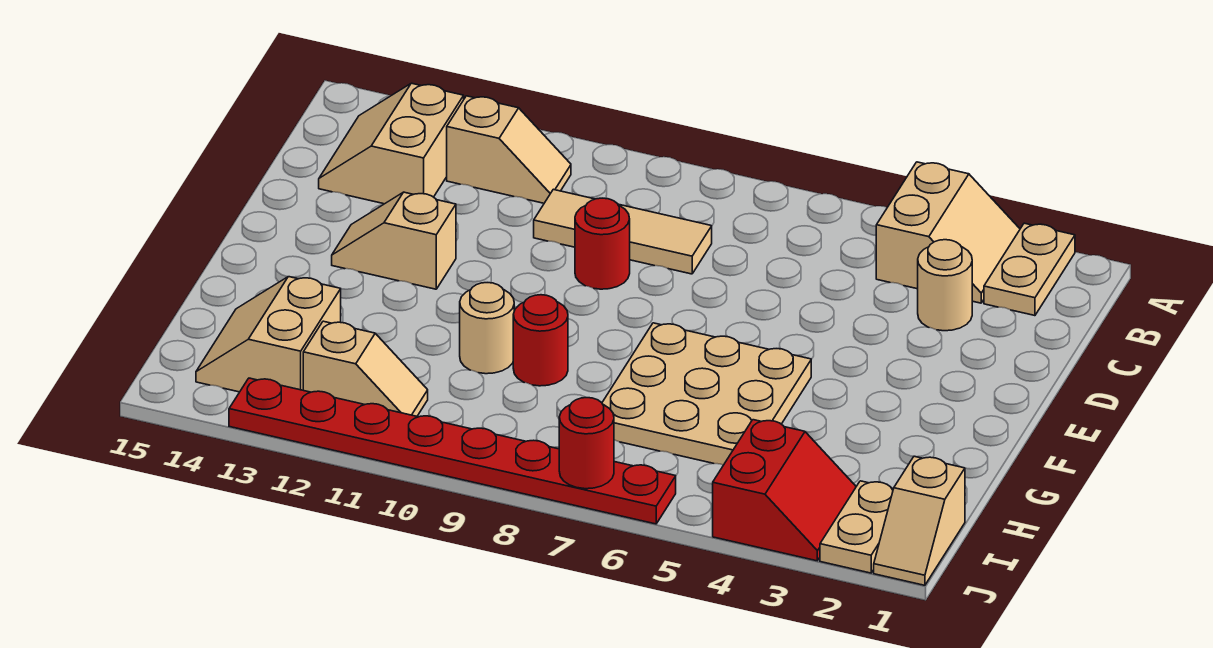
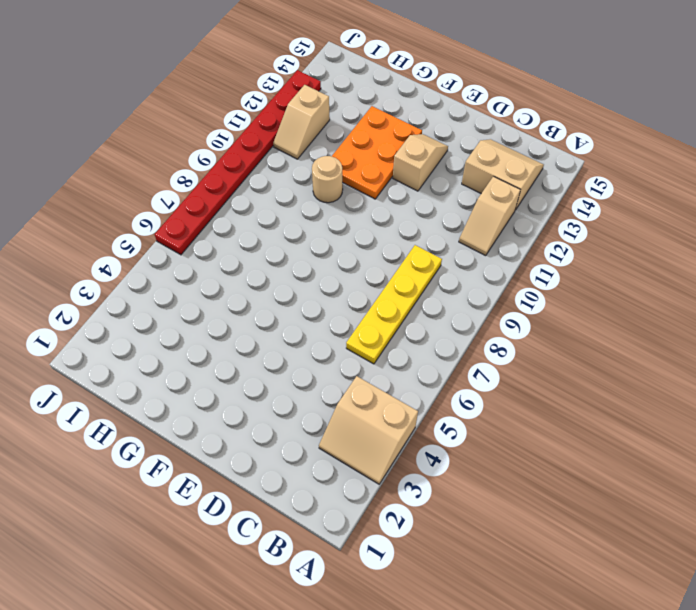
yellow plate C6:C9 level 1 -> tan tile C8:C10 level 1
orange plate F11:G13 level 1 -> none
none -> tan plate A2:B2 level 1
none -> tan round brick C3 level 1
none -> red round brick D9 level 1

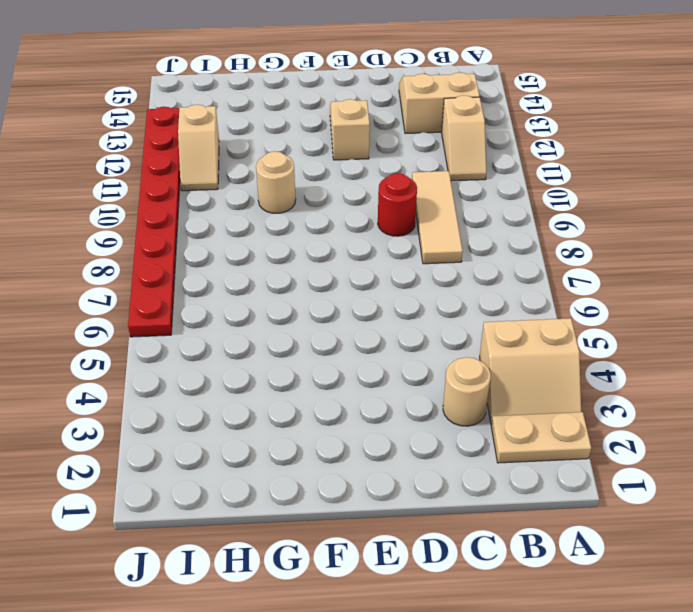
none -> tan plate F5:H7 level 1
none -> red round brick G9 level 1
none -> tan slope H13:I14 level 1 top 13

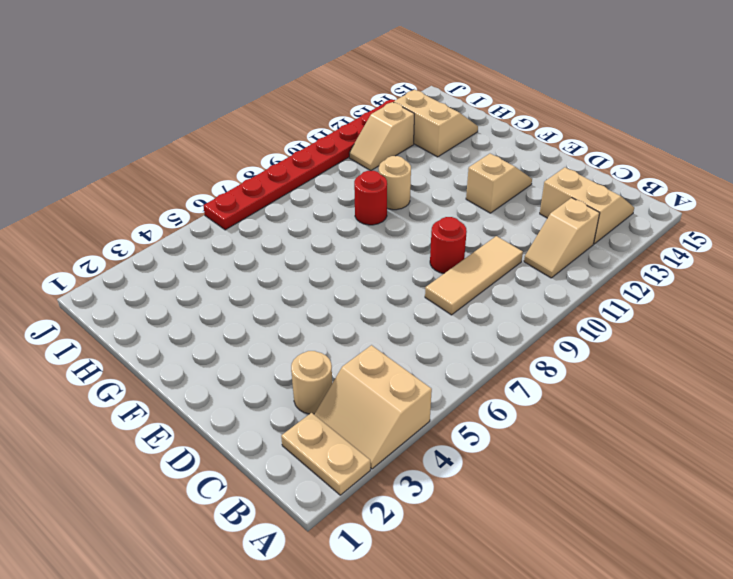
none -> tan plate F5:H7 level 1
none -> tan slope I1:J1 level 1 top I
none -> tan plate I2:J2 level 1

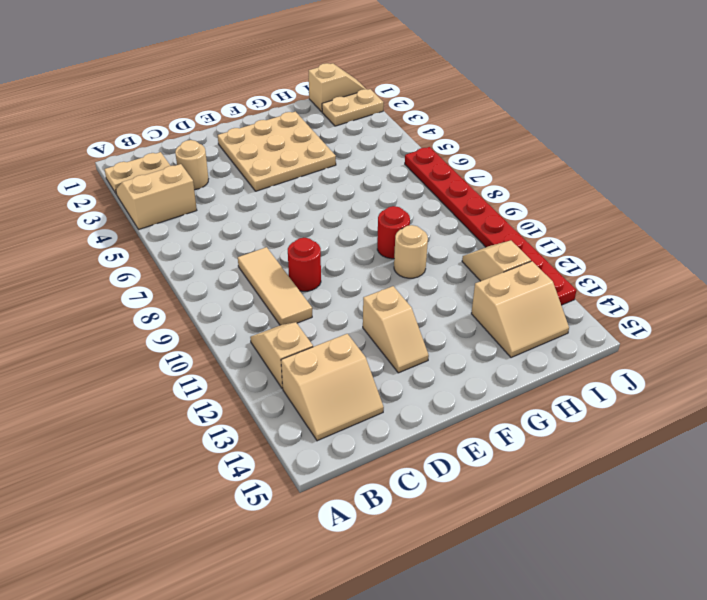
tan plate E2:G4 level 1 -> tan plate F5:H7 level 1
none -> red slope I3:J4 level 1 top 4
none -> red round brick J7 level 2

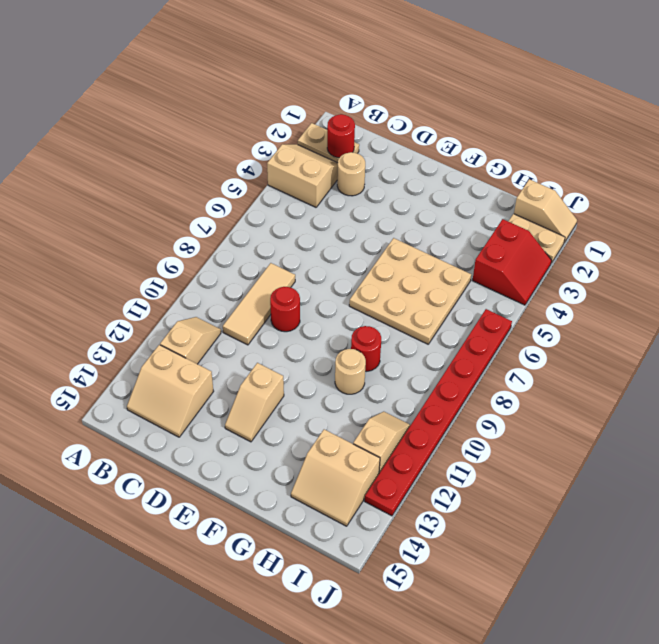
red round brick B2 level 2 -> red round brick J7 level 2
red slope I3:J4 level 1 top I -> red slope I3:J4 level 1 top 4

